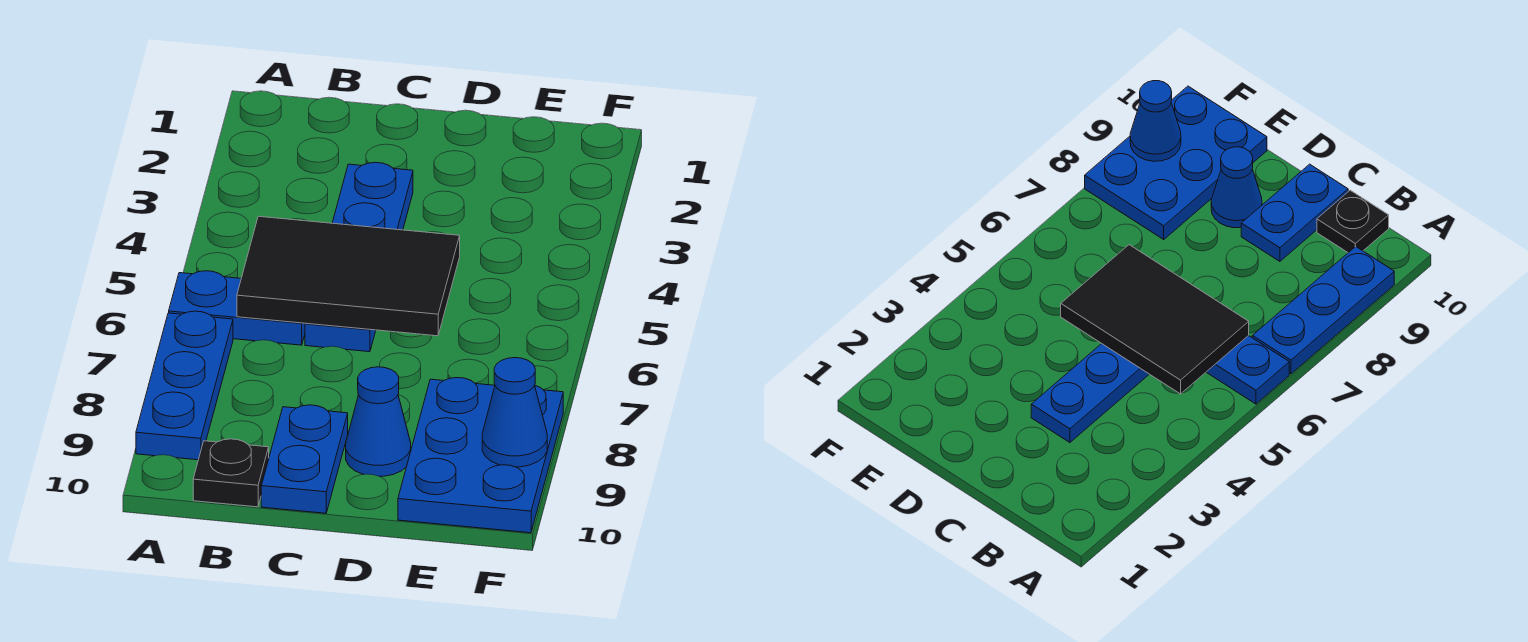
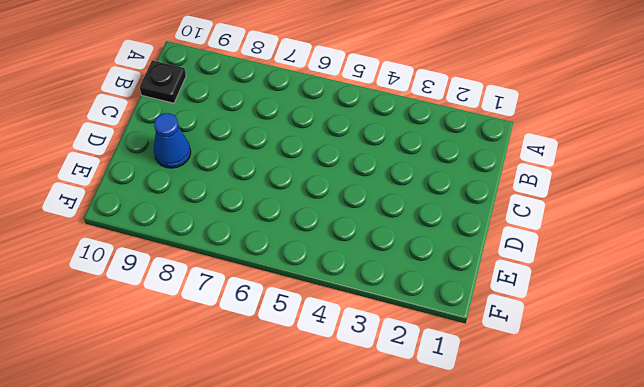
none -> blue plate A6:B6 level 1
none -> blue plate A7:A9 level 1

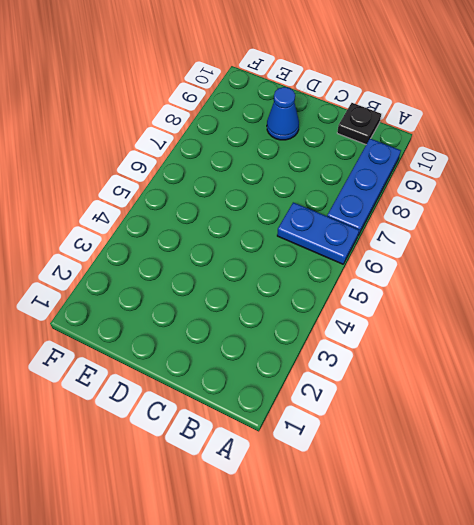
none -> blue plate C3:C6 level 1
none -> blue plate C9:C10 level 1

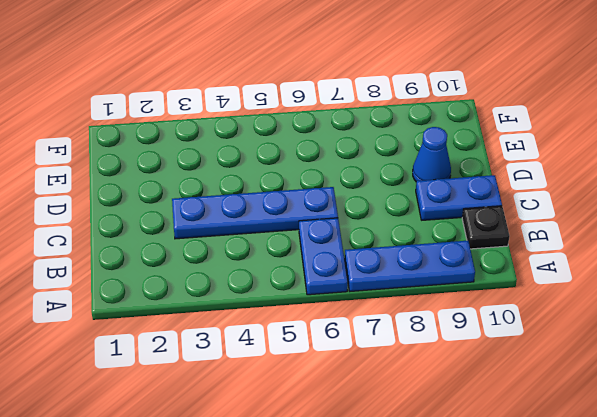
none -> blue plate E8:F10 level 1
none -> black tile B5:D6 level 2

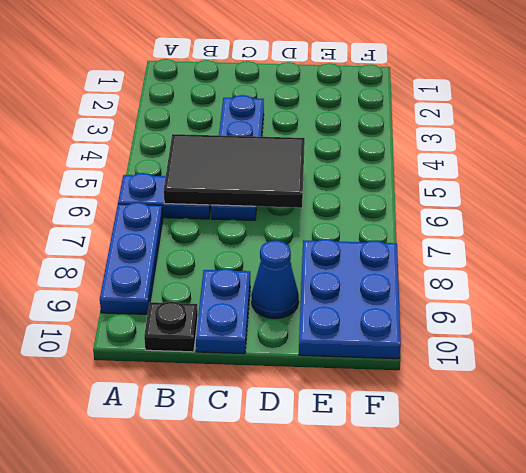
none -> blue cone F9 level 2

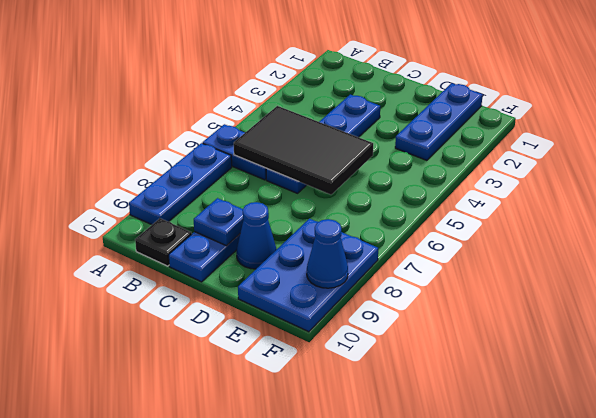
blue plate C9 level 2 -> none
blue plate E1:E3 level 1 -> none

